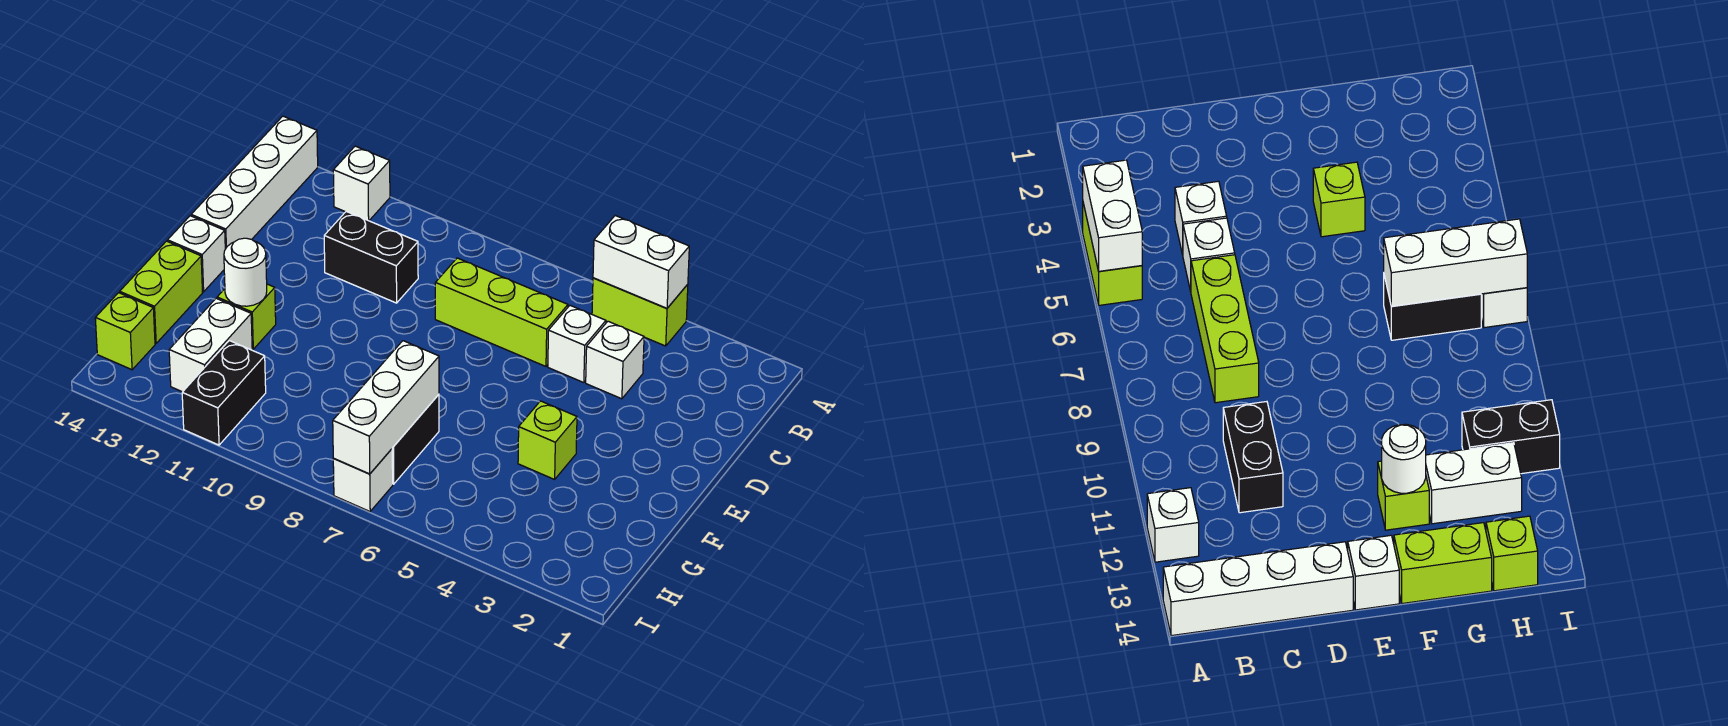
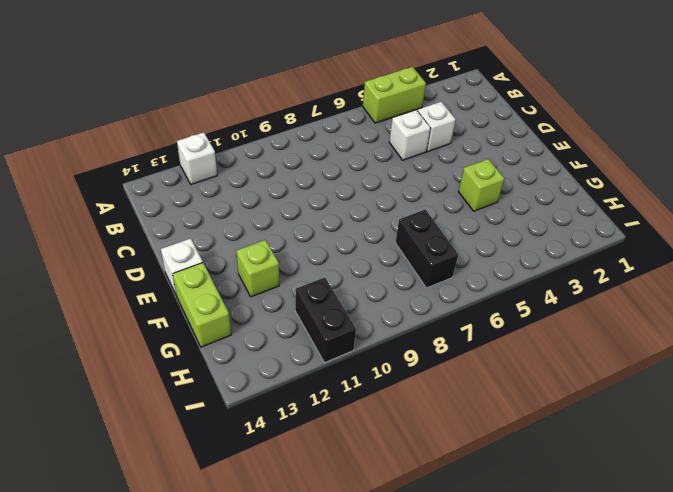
none -> white brick A14:D14 level 1
none -> lime brick C6:C8 level 1
none -> black brick C10:C11 level 1

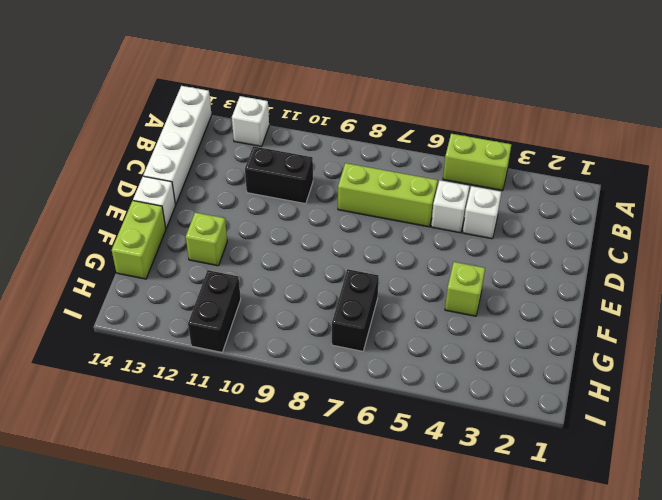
none -> white brick G12:H12 level 1
none -> lime brick H14 level 1
none -> white brick I7 level 1

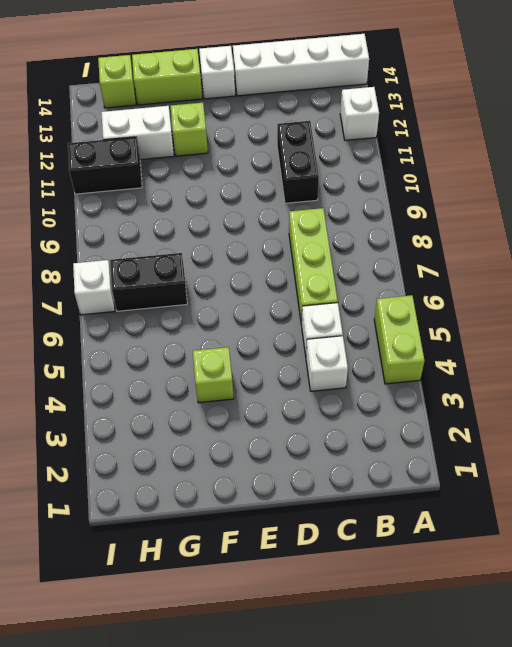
none -> white brick A4:A5 level 2
none -> white round brick F12 level 2
none -> white brick G7:I7 level 2

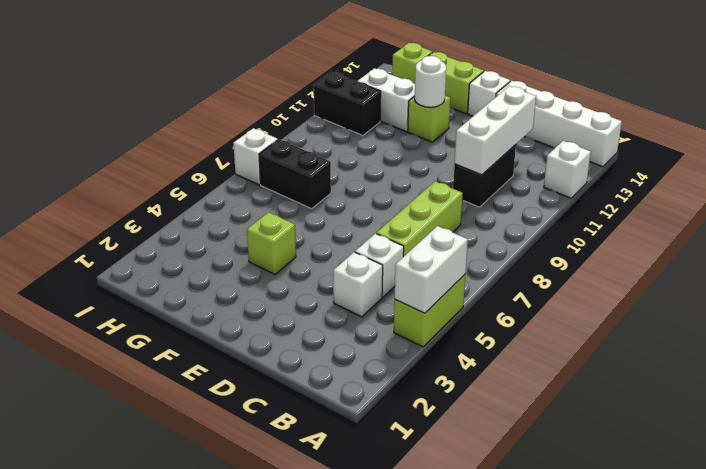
white brick C10:C12 level 2 -> white brick G7:I7 level 2

